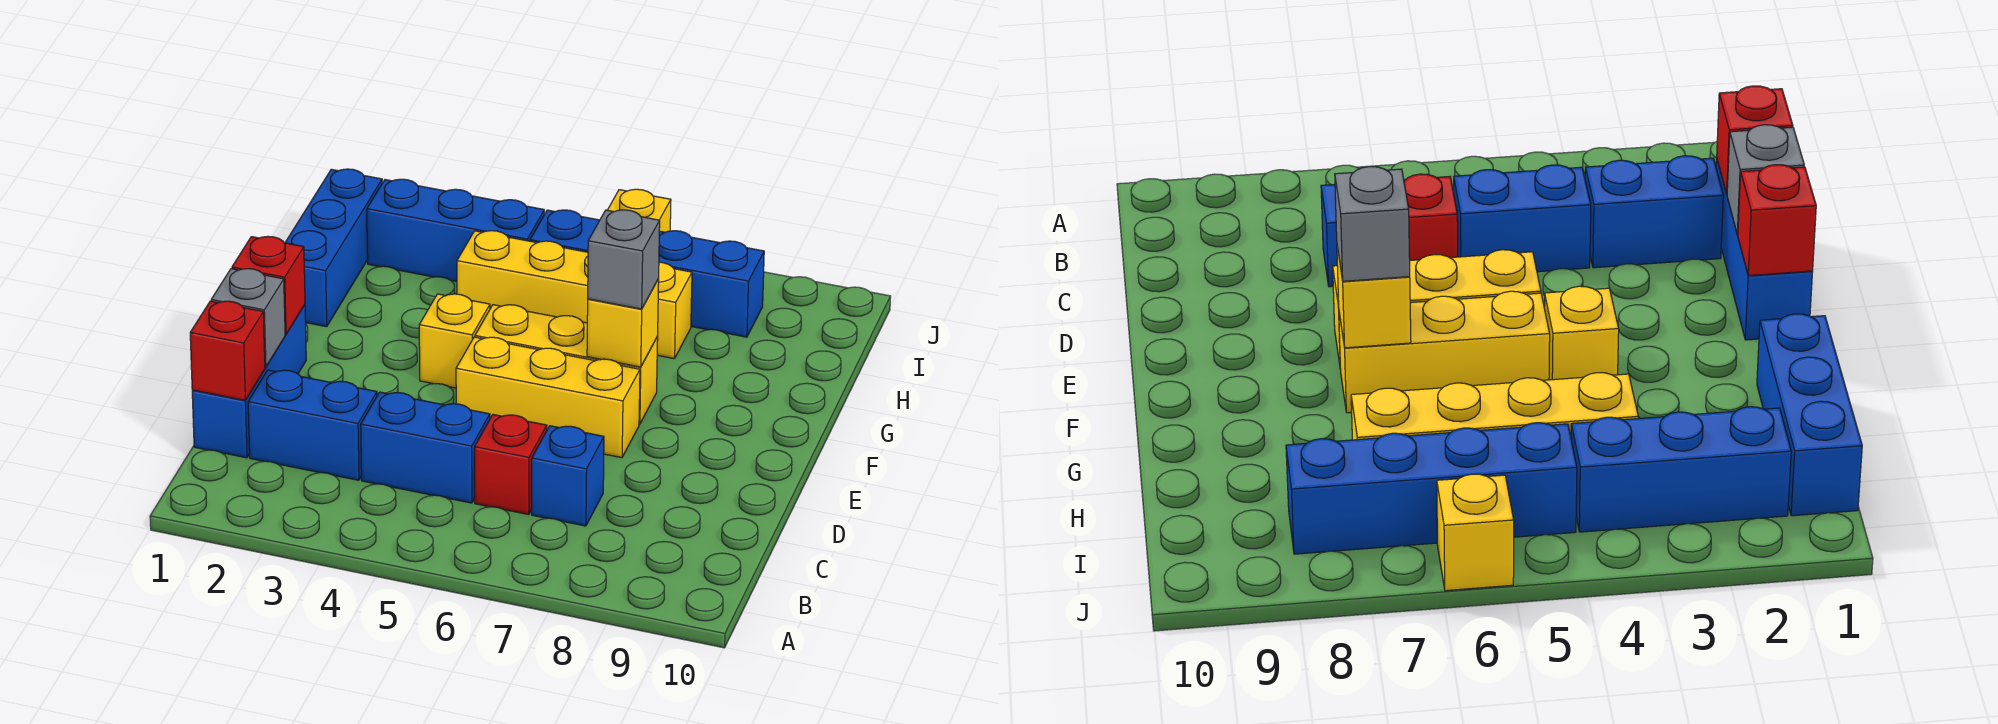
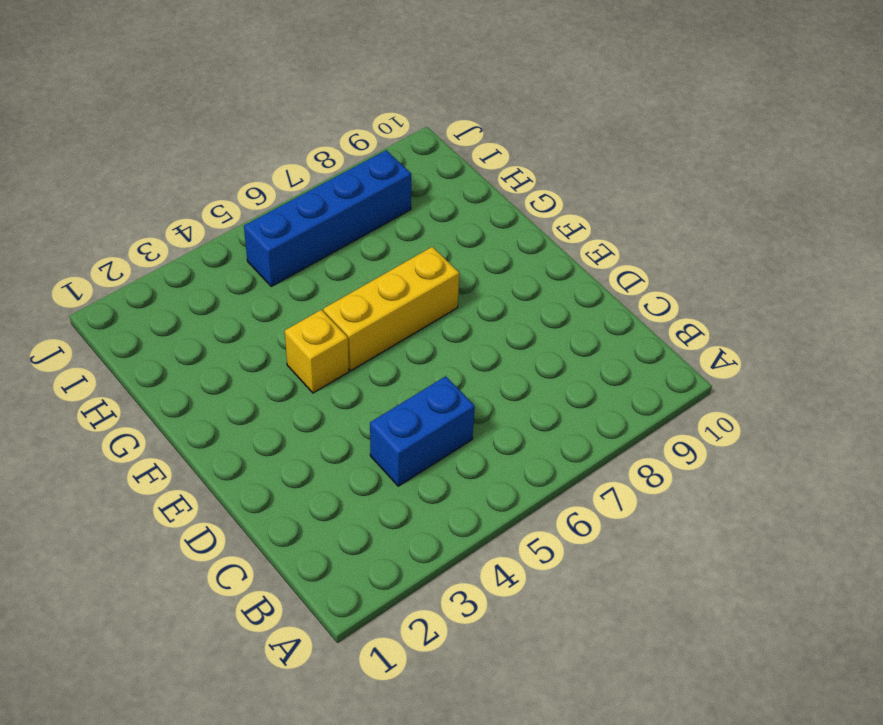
none -> blue brick C1:E1 level 1
none -> blue brick C2:C3 level 1
none -> red brick C6 level 1

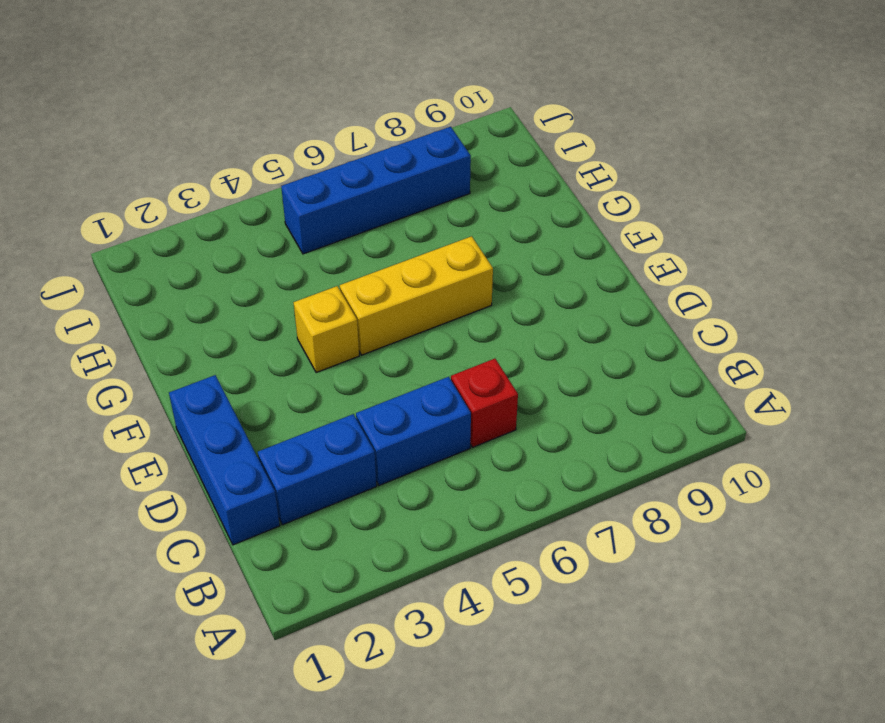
none -> blue brick C7 level 1
none -> yellow brick E5:E7 level 1
none -> blue brick G1:I1 level 1

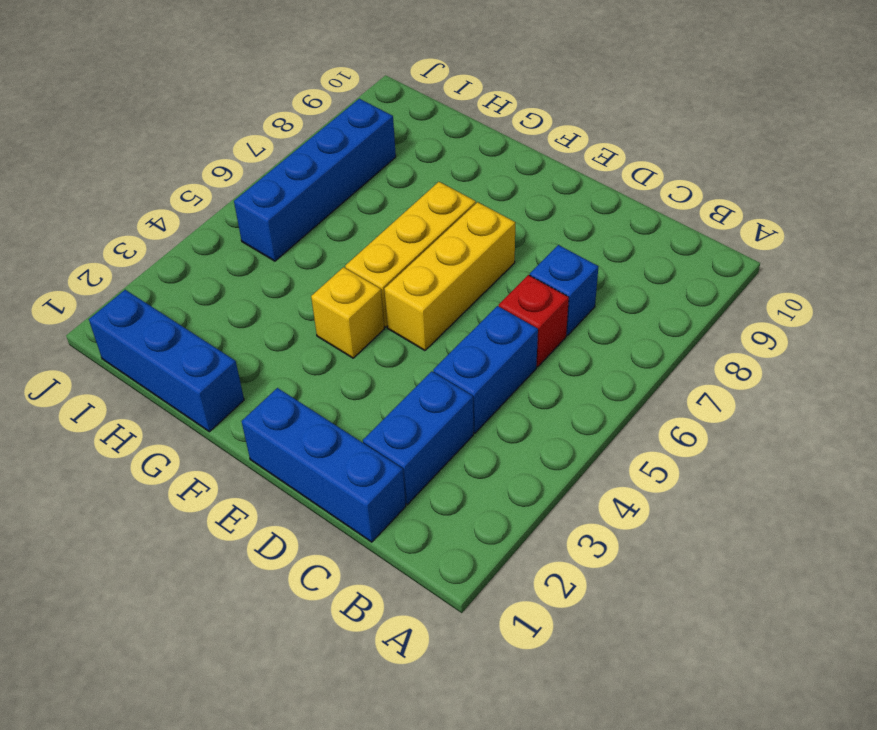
none -> yellow brick H4:H7 level 1
none -> blue brick I2:I4 level 1
none -> yellow brick J6 level 1

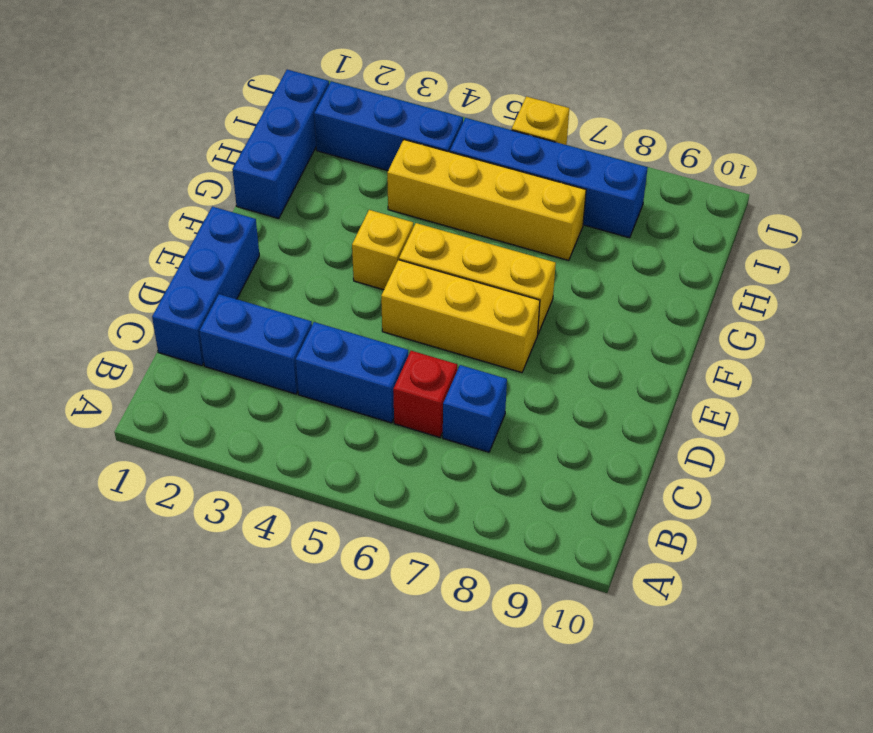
none -> red brick C1 level 2
none -> grey brick D1 level 2
none -> red brick E1 level 2

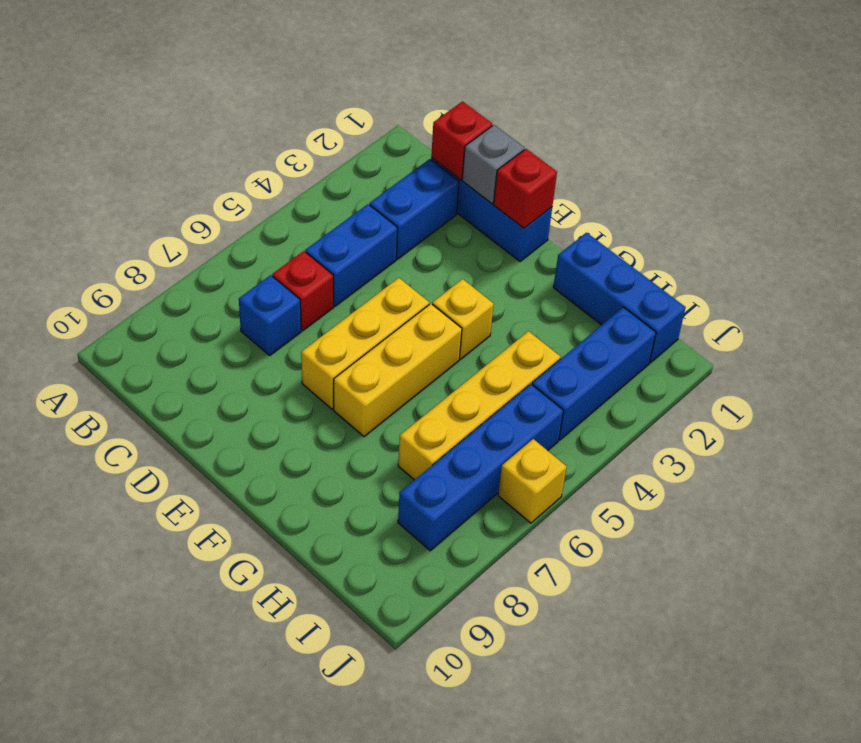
none -> yellow brick F7 level 2
none -> grey brick F7 level 3

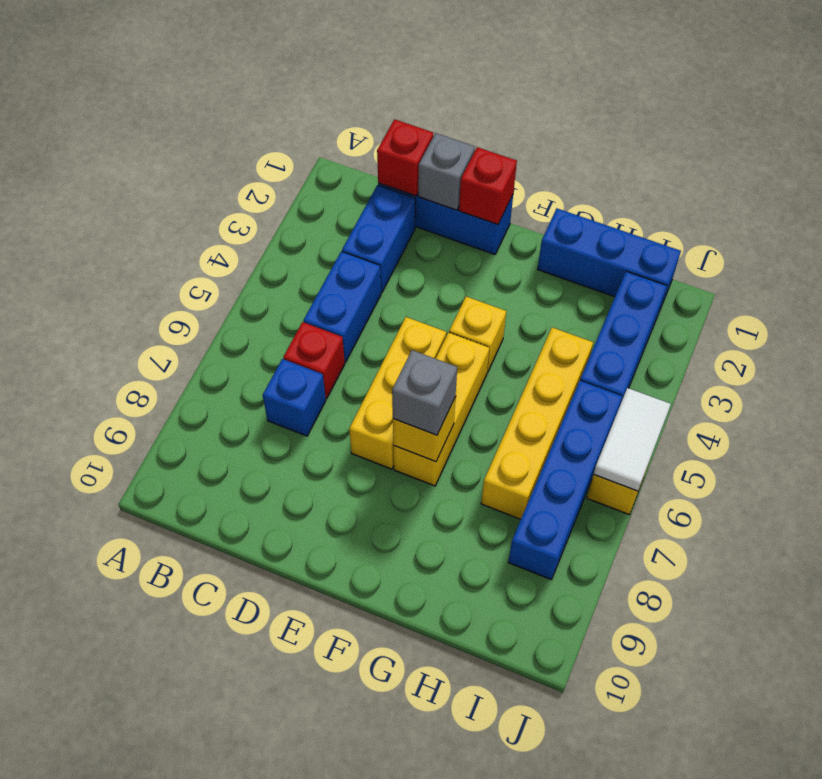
white tile J5:J6 level 2 -> none

